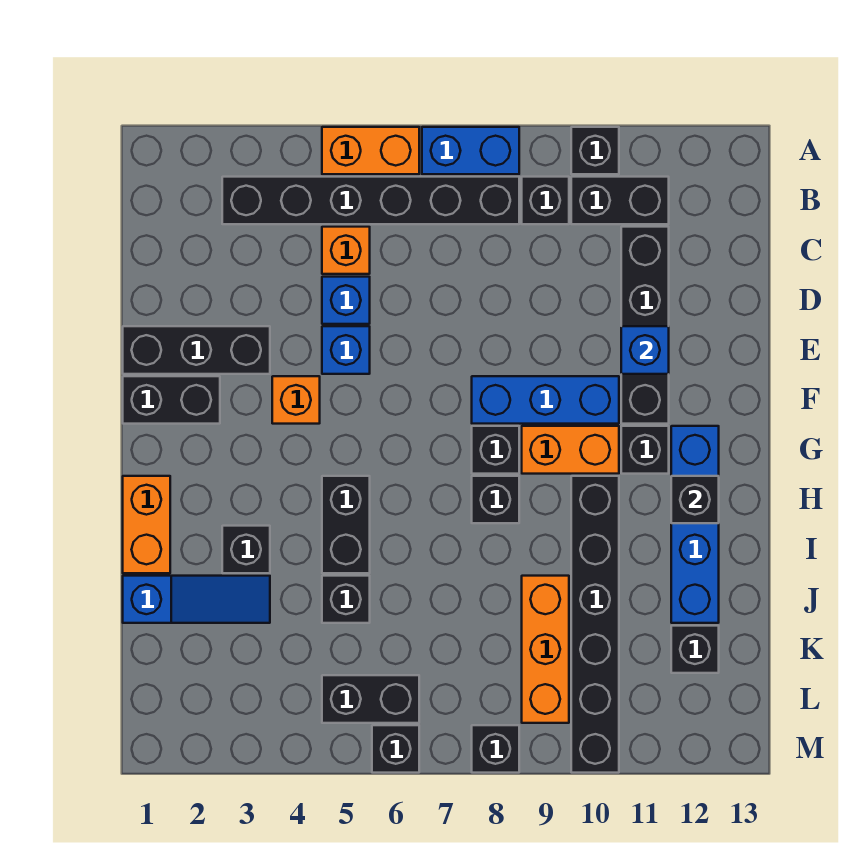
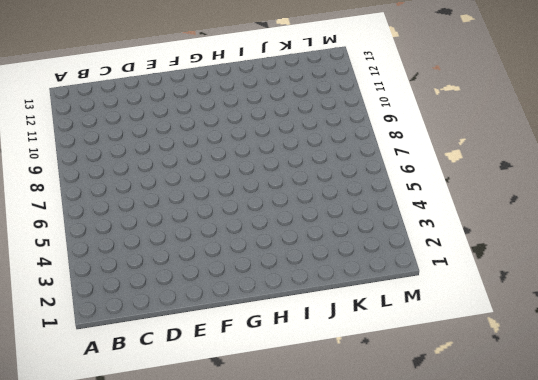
none -> orange brick A5:A6 level 1
none -> blue brick A7:A8 level 1
none -> black brick A10 level 1
none -> black brick B3:B8 level 1

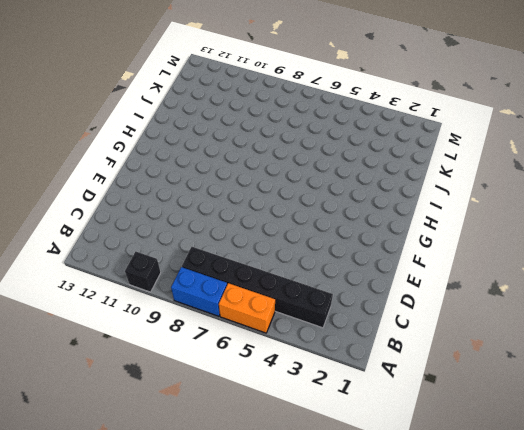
none -> black brick B9 level 1
none -> black brick B10:B11 level 1
none -> orange brick C5 level 1
none -> black brick C11:F11 level 1

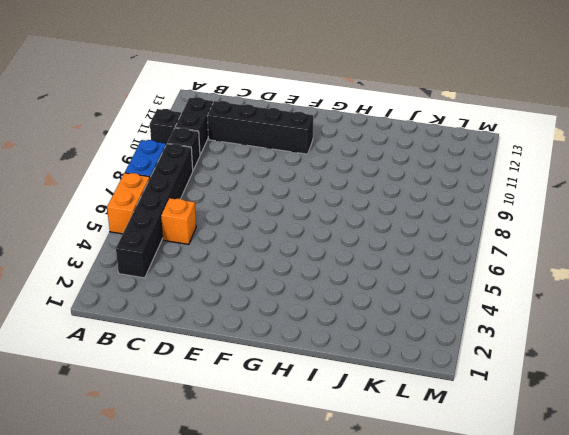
none -> blue brick D5 level 1
none -> black brick E1:E3 level 1
none -> blue brick E5 level 1
none -> black brick F1:F2 level 1

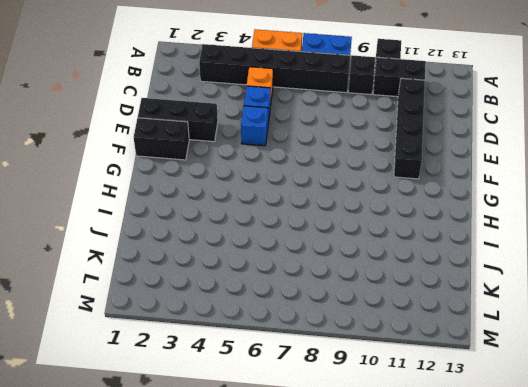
none -> orange brick F4 level 1
none -> blue brick F8:F10 level 1
none -> black brick G8 level 1
none -> orange brick G9:G10 level 1

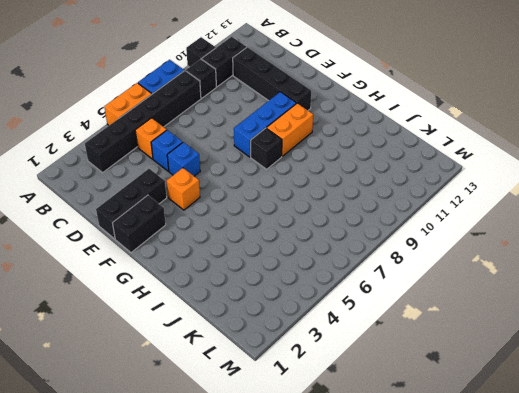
none -> black brick G11 level 1
none -> blue brick G12:J12 level 1
none -> orange brick H1:I1 level 1
none -> black brick H5:I5 level 1

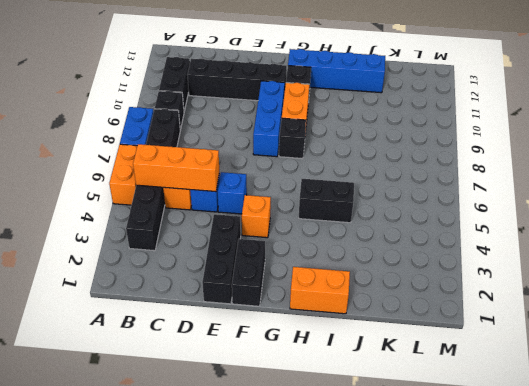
orange brick B5:D5 level 2 -> orange brick J9:L9 level 1
none -> black brick A10 level 1
none -> black brick H8 level 1
none -> black brick H10:M10 level 1
none -> black brick I3 level 1

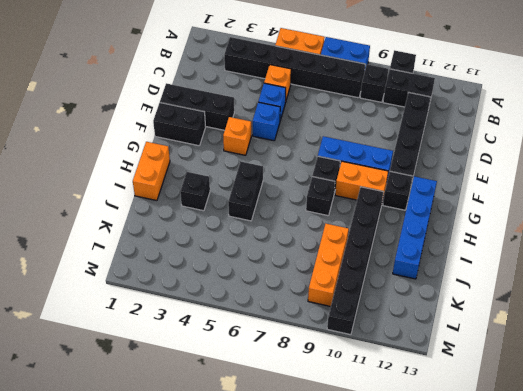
none -> blue slope J1:J3 level 1 top 1
none -> black brick J5 level 1
none -> black brick K12 level 1
none -> black brick L5:L6 level 1

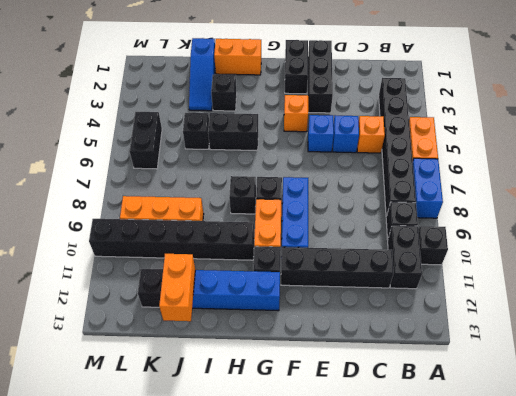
orange brick J12:J13 level 2 -> none
none -> black brick M6 level 1
none -> black brick M8 level 1
none -> blue brick E11 level 2
none -> black brick H12 level 2

